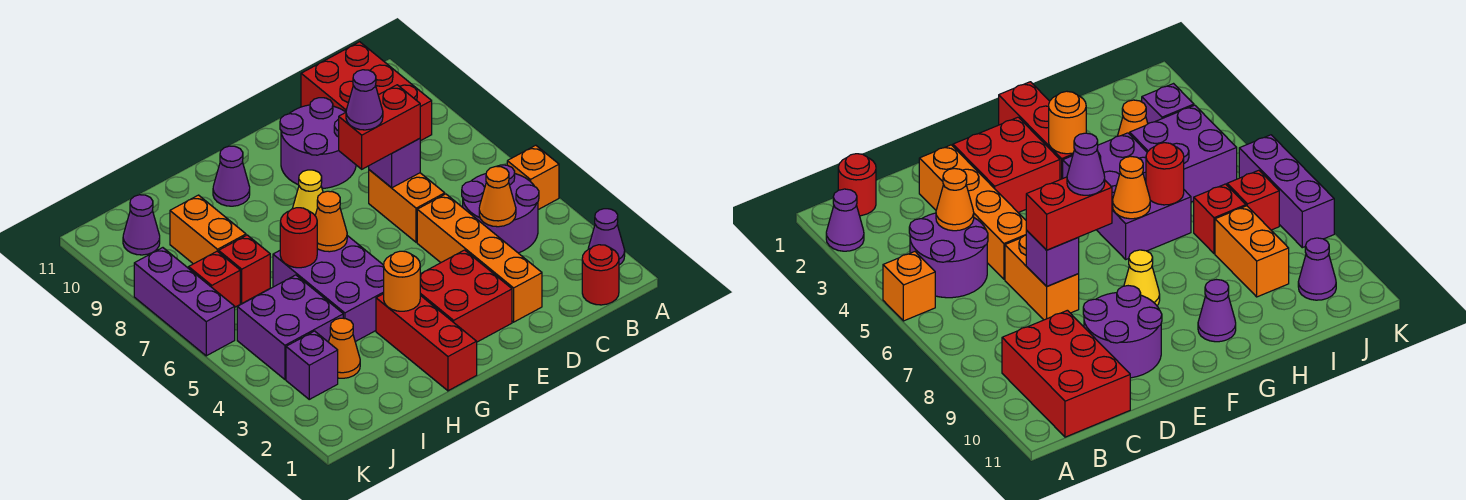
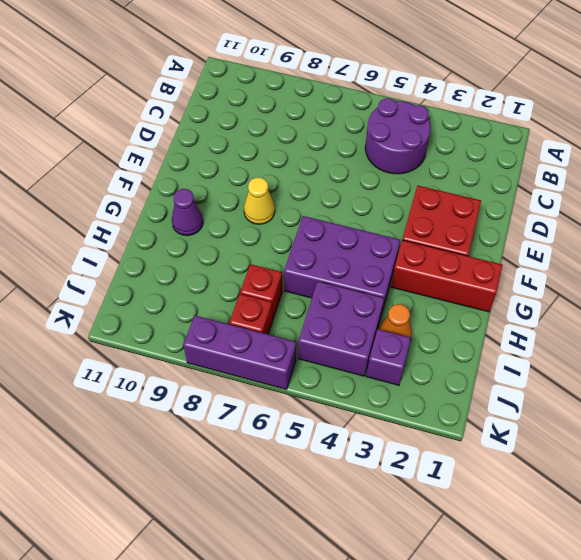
none -> purple cone A2 level 1
none -> orange brick A5 level 1
none -> red round brick B1 level 1

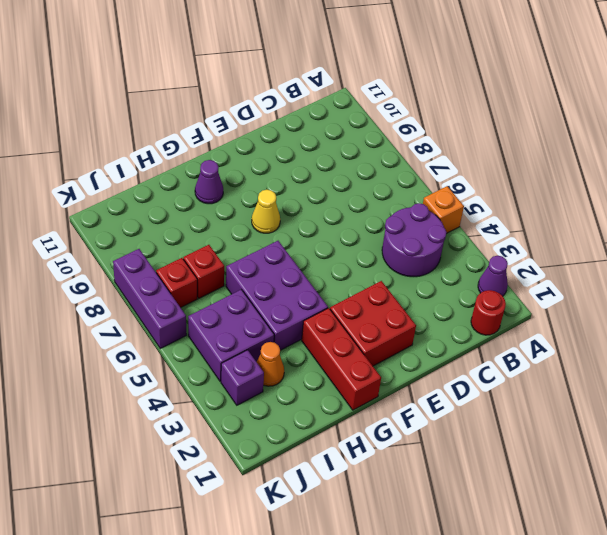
none -> red brick B9:C11 level 1
none -> orange brick D2:D5 level 1
none -> orange brick D6:D7 level 1

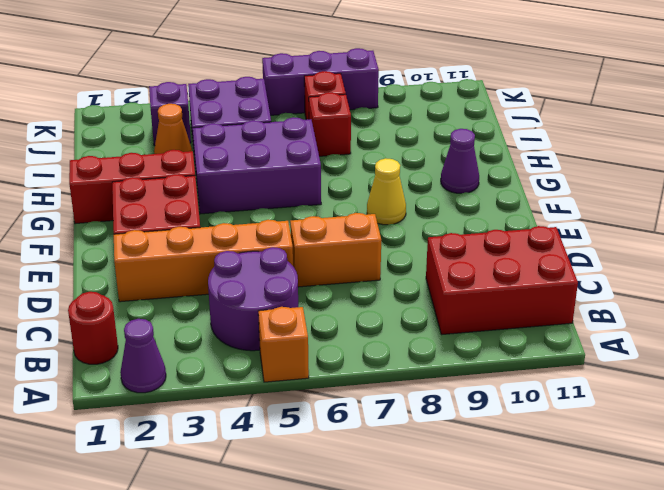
none -> purple round brick D9:E10 level 1
none -> orange brick I8:I9 level 1
none -> purple cone J10 level 1

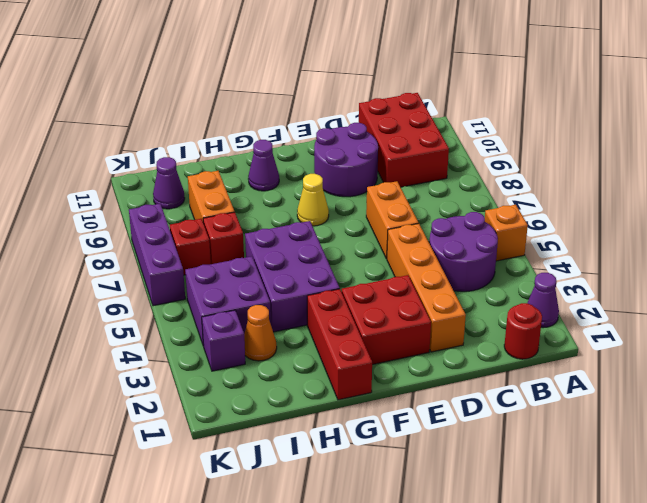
none -> orange cone C4 level 2
none -> purple brick D7 level 2
none -> orange round brick G3 level 2

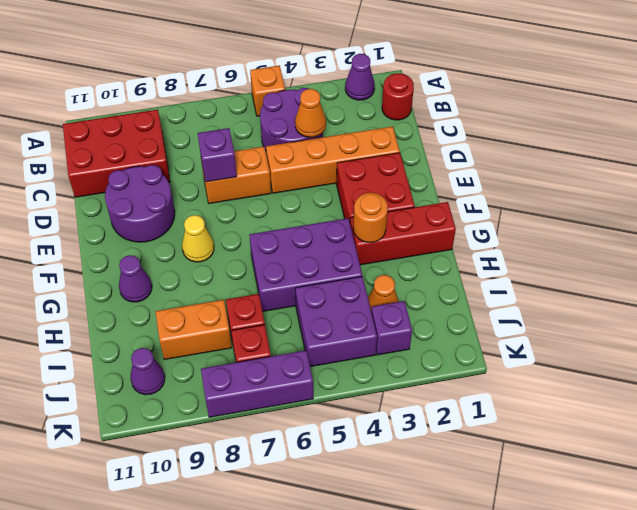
none -> orange cone G6 level 2
none -> red round brick H6 level 2
none -> red brick D7:E7 level 3

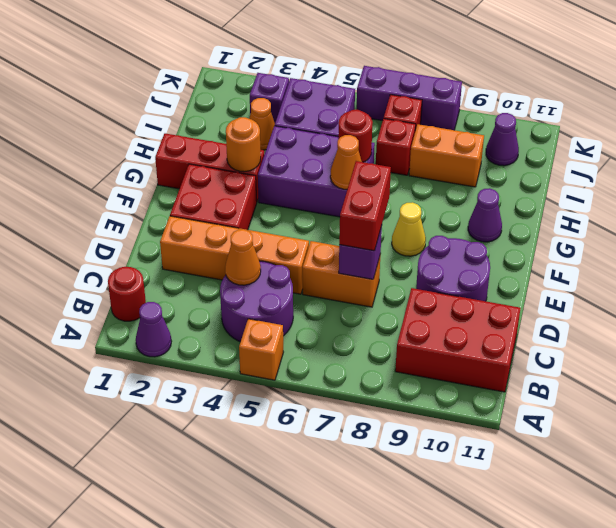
none -> purple cone E7 level 4

